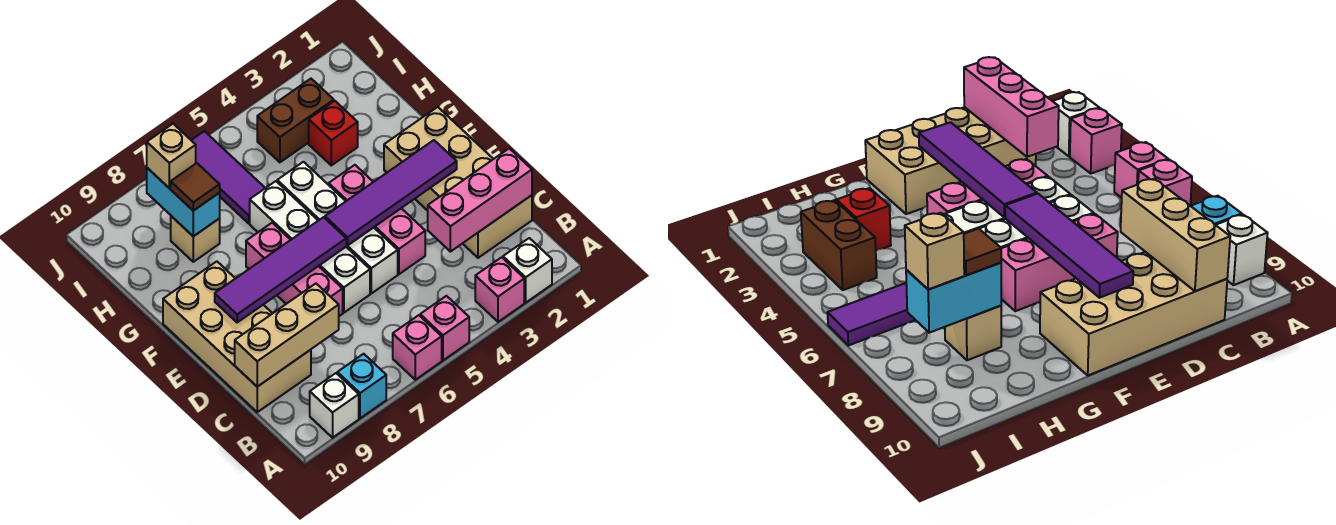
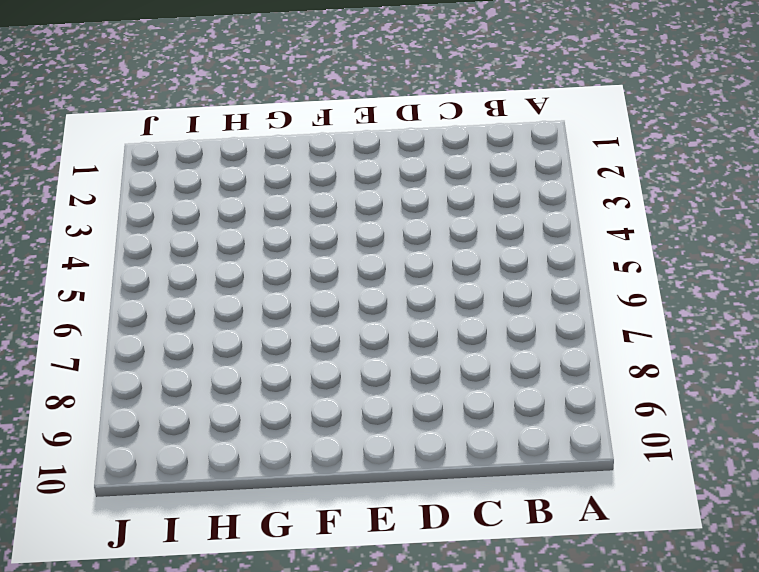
none -> white brick A2 level 1
none -> pink brick A3 level 1
none -> pink brick A5 level 1

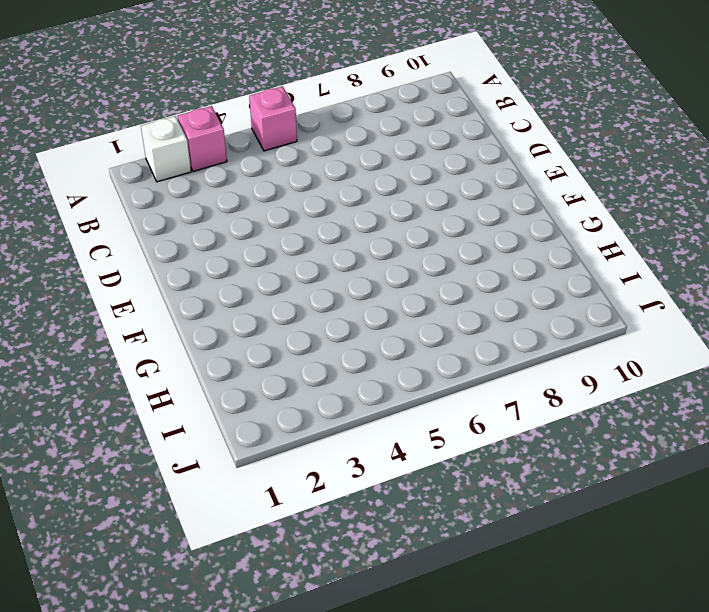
none -> pink brick A6 level 1
none -> cyan brick A8 level 1
none -> white brick A9 level 1

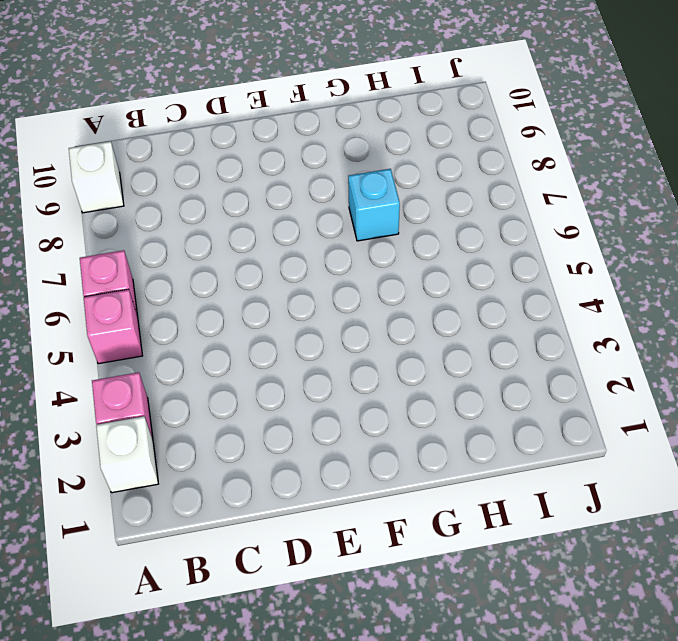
cyan brick G7 level 1 -> cyan brick A8 level 1
none -> tan brick C1:F2 level 1
none -> tan brick C9:F10 level 1
none -> pink brick D4:F4 level 1

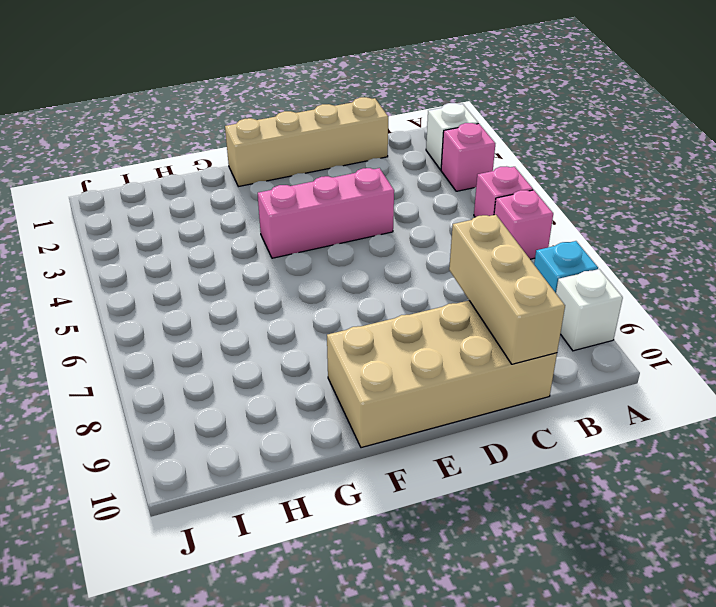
tan brick C1:F1 level 1 -> tan brick C1:F2 level 1
none -> white brick D5:G5 level 1
none -> white brick D6:G6 level 1
none -> pink brick D7:F7 level 1

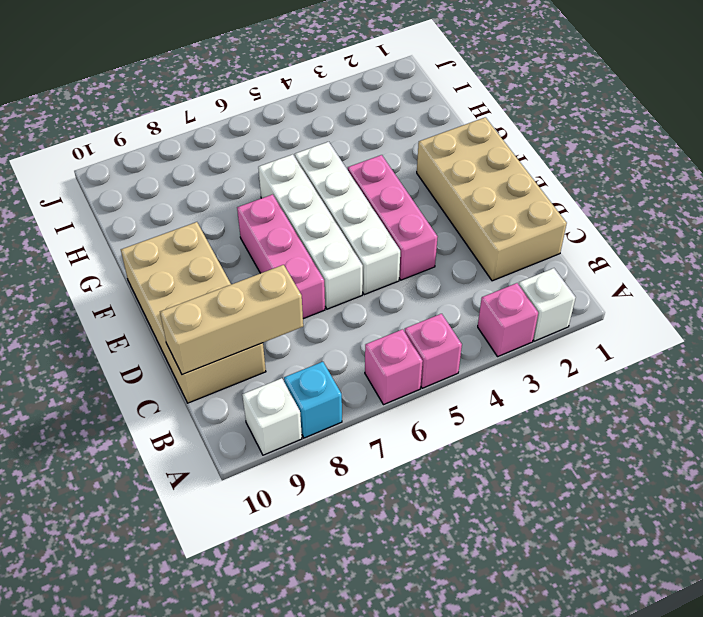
none -> red brick H3 level 1
none -> purple tile H6:J6 level 1
none -> tan brick H8 level 1

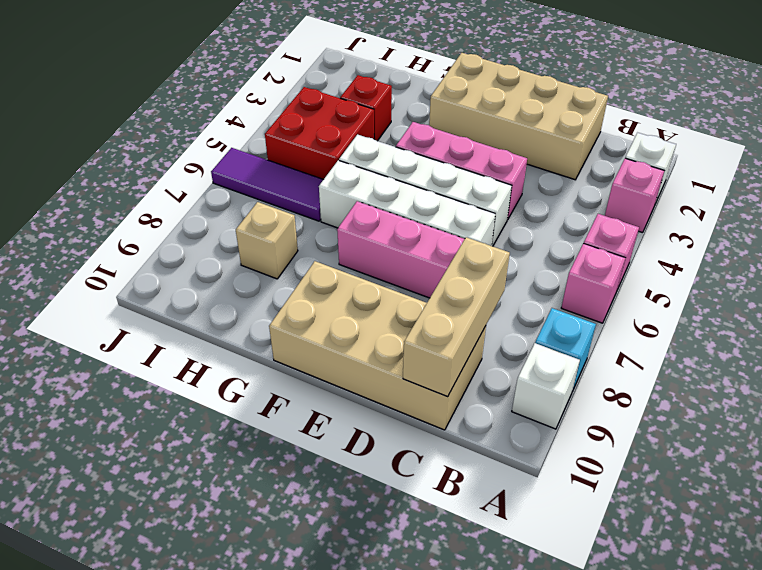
red brick H4:I5 level 1 -> brown brick I3:I4 level 1
none -> pink brick C1:C3 level 2
none -> purple tile E2:E5 level 2
none -> purple tile E6:E9 level 2

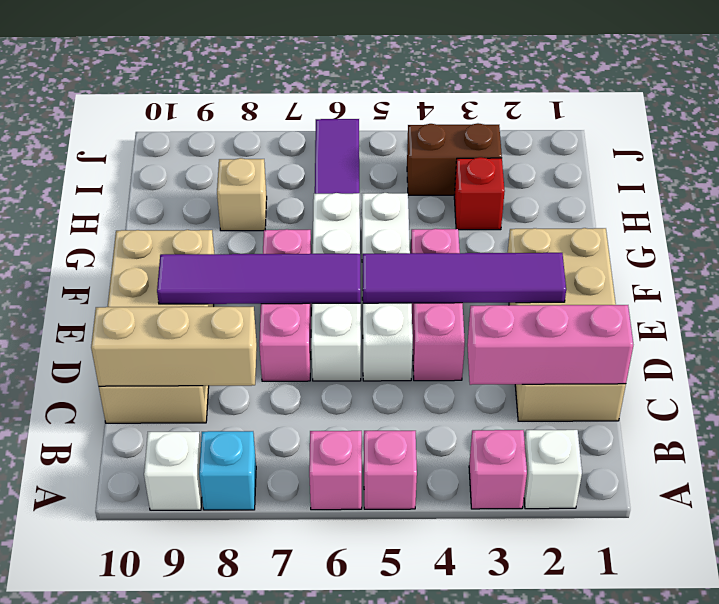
none -> cyan brick H8:I8 level 2
none -> brown tile H8 level 3
none -> tan brick I8 level 3

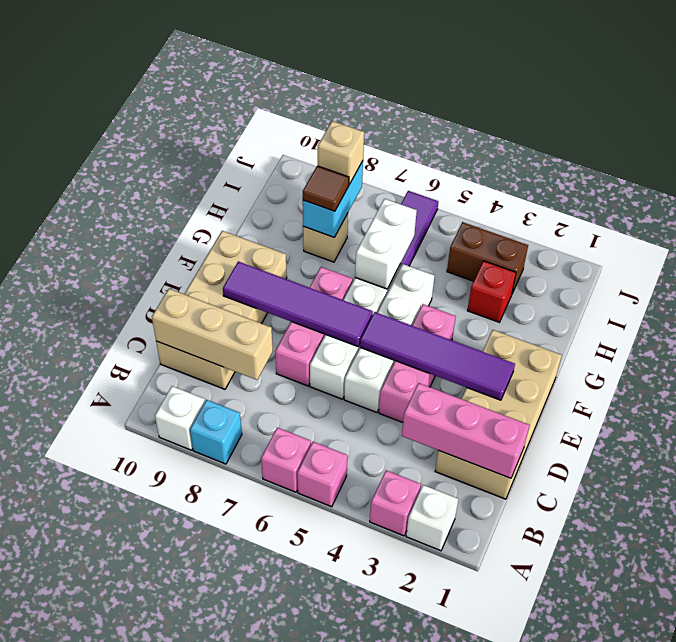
white brick G6:H6 level 2 -> none

